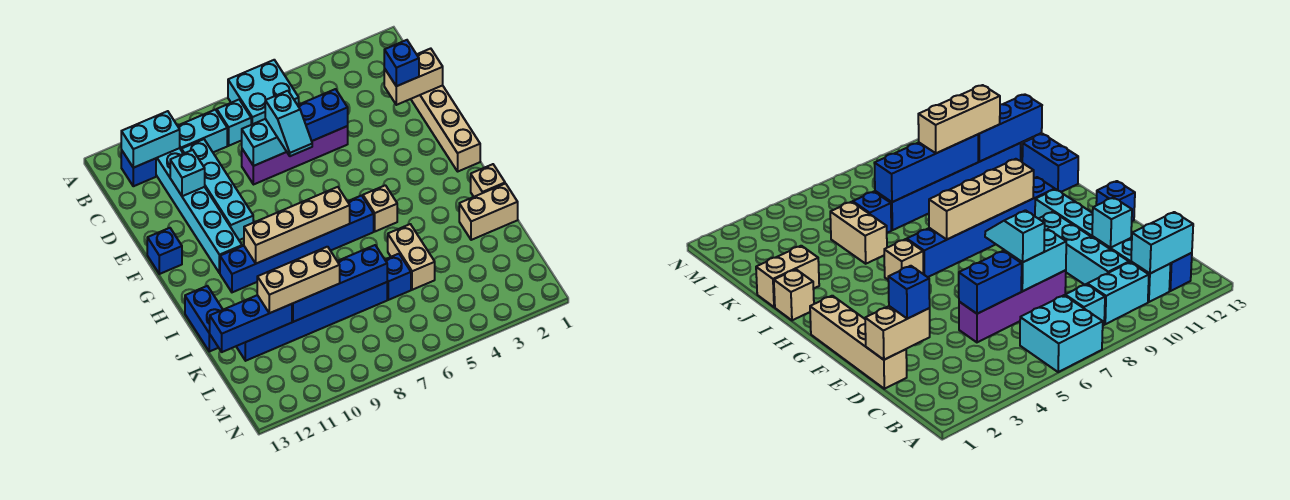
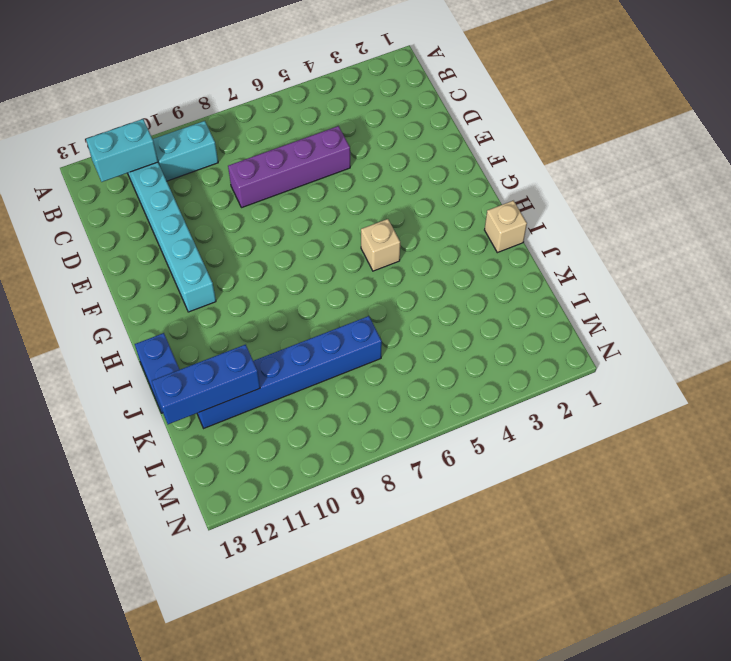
none -> cyan brick A6:B7 level 1
none -> cyan brick B8 level 1
none -> blue brick B12 level 1

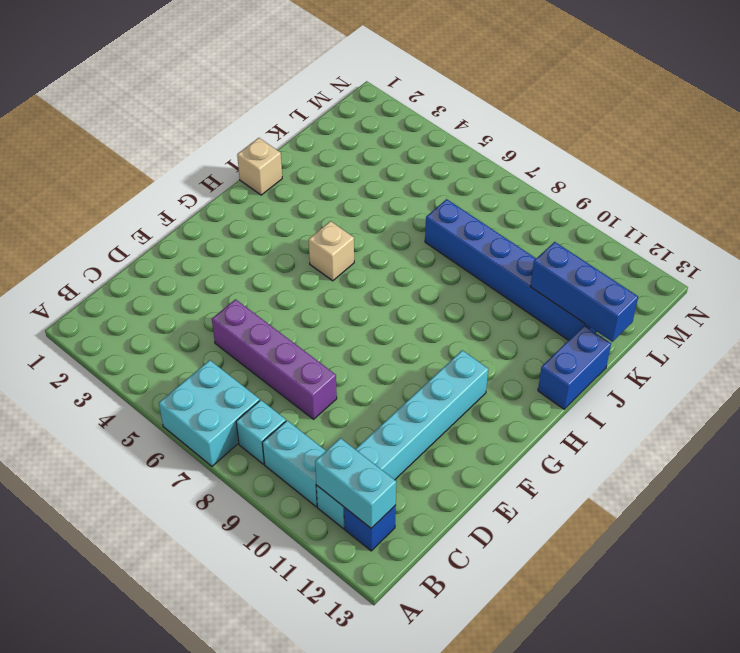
none -> cyan brick C10:F10 level 1
none -> tan brick D1:G1 level 1
none -> blue brick F13 level 1

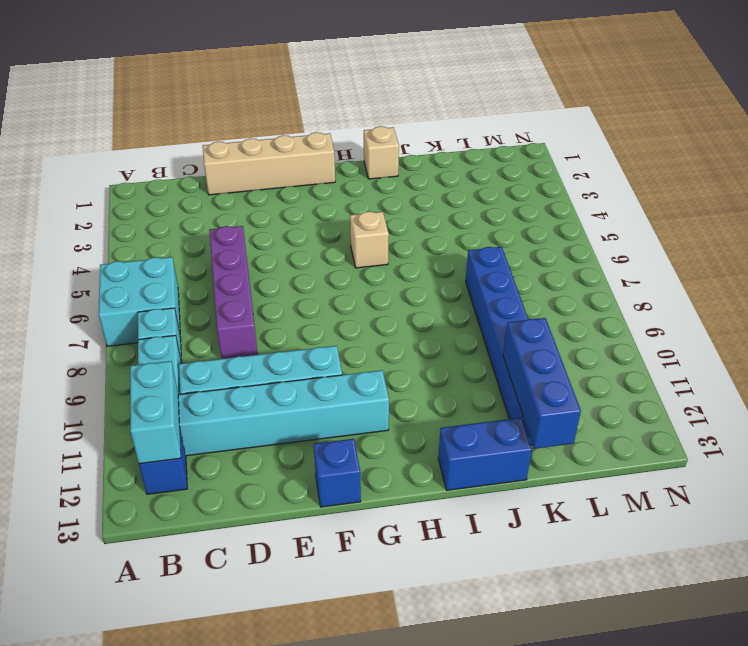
none -> blue brick H6:H11 level 1
none -> tan brick J1:J2 level 1
none -> tan brick J5:K5 level 1

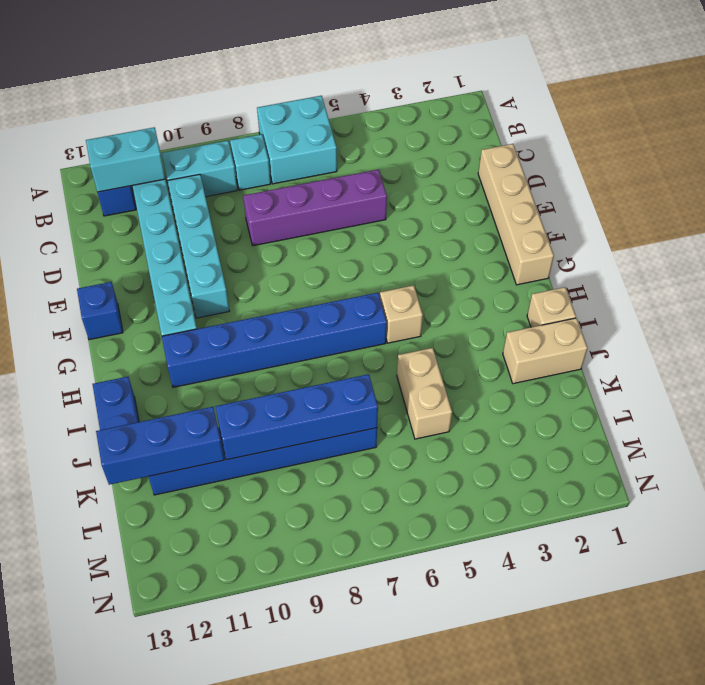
none -> blue brick K6 level 1
none -> tan brick D1:D2 level 2
none -> blue brick D5:D6 level 2

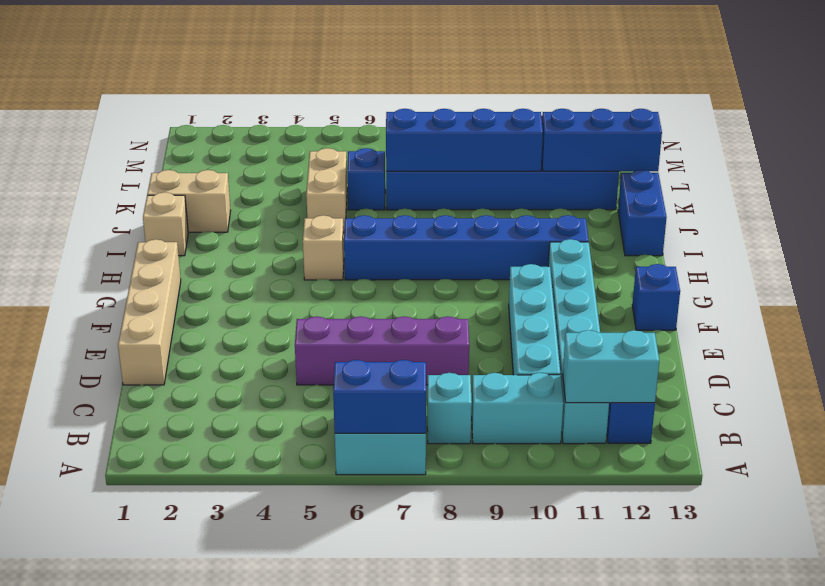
blue brick A6:A7 level 2 -> blue brick D5:D6 level 2
none -> tan brick D1:D2 level 2
none -> cyan brick D7:D8 level 2
none -> cyan brick D11 level 2

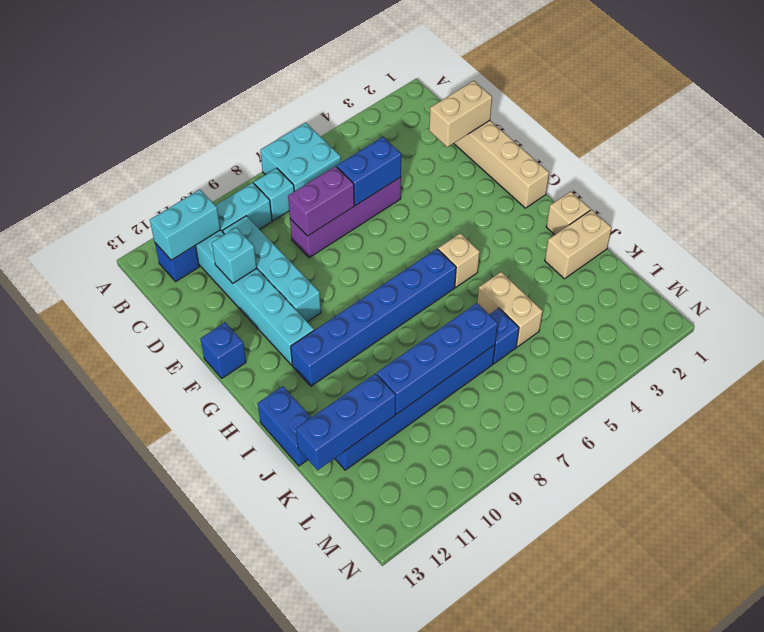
purple brick D7:D8 level 2 -> cyan brick D7:D8 level 2
none -> tan brick H7:H10 level 2
none -> blue brick D2 level 3
none -> cyan slope D7:E7 level 3 top D

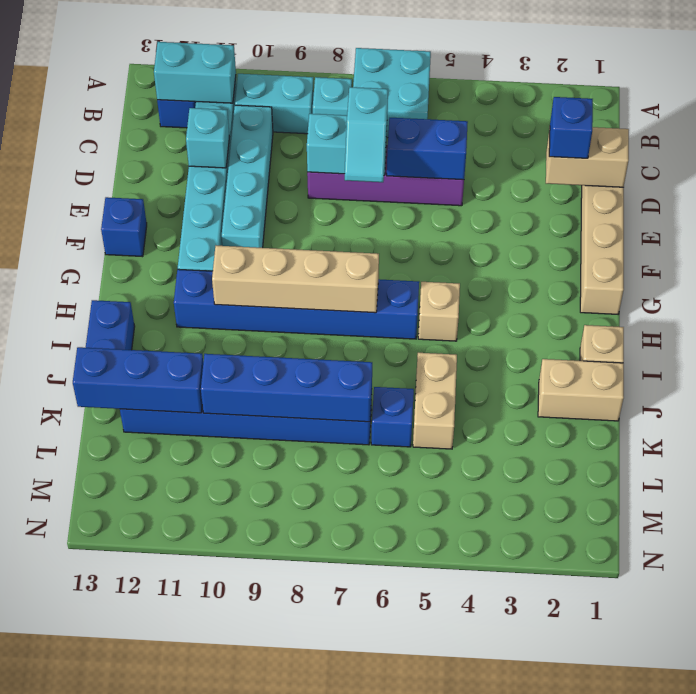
none -> tan brick K9:K11 level 3

